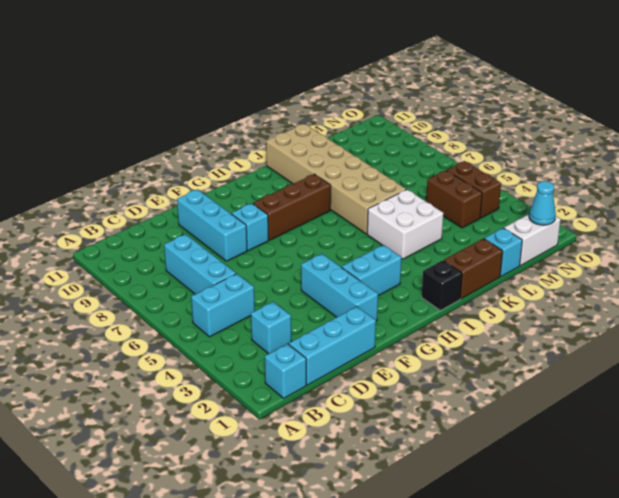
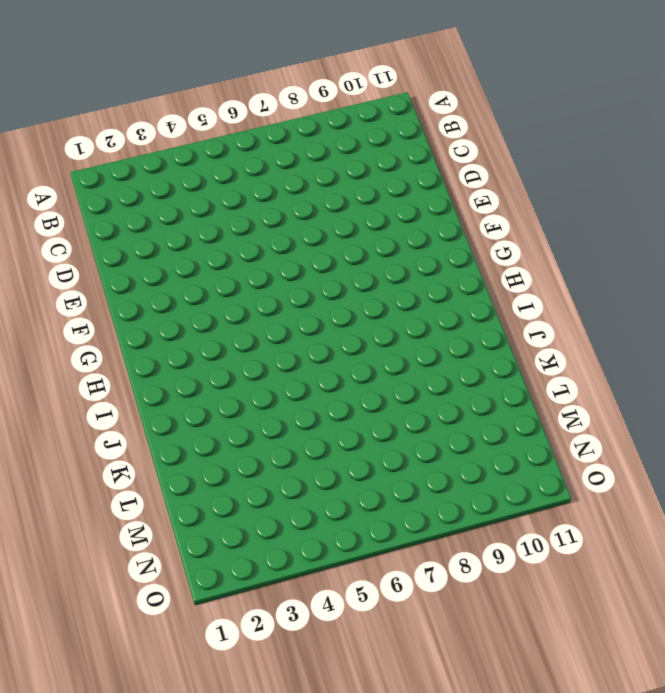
none -> cyan brick B1 level 1
none -> cyan brick B5:C5 level 1
none -> cyan brick C1:E1 level 1

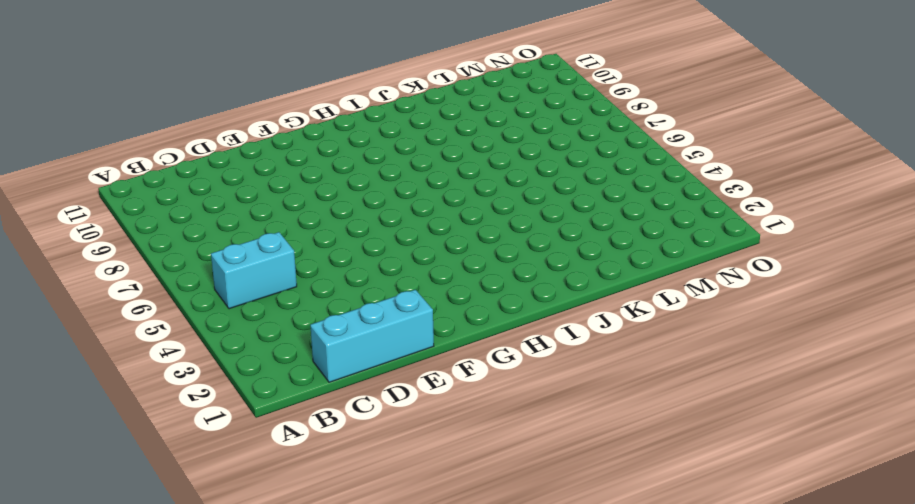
none -> cyan brick B1 level 1
none -> cyan brick C3 level 1
none -> cyan brick C6:C8 level 1

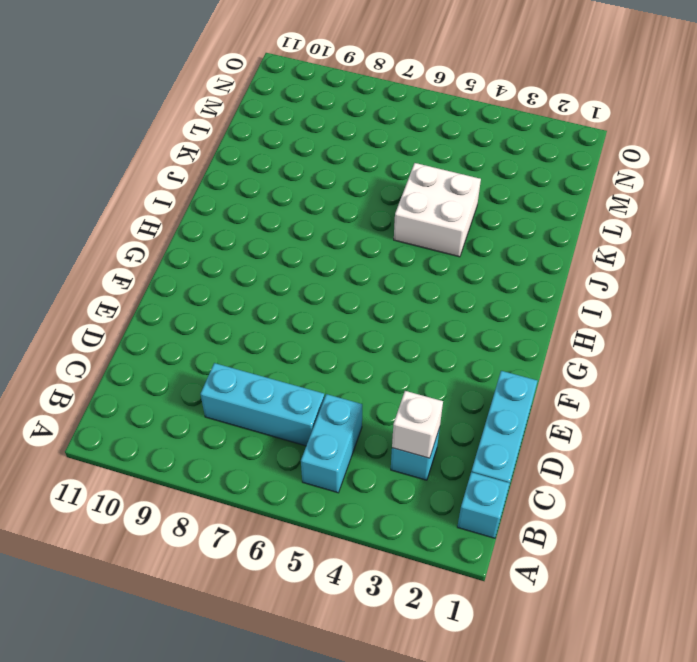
white brick C3 level 2 -> none
none -> cyan brick E8:E10 level 1
none -> cyan brick F2:F4 level 1
none -> cyan brick F8 level 1

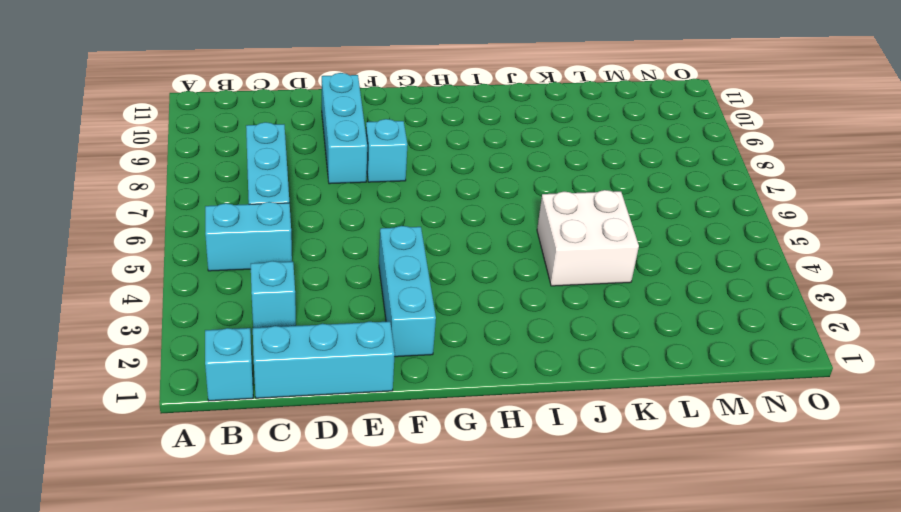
none -> cyan brick G3:H3 level 1
none -> brown brick G8:I8 level 1
none -> black brick I1 level 1

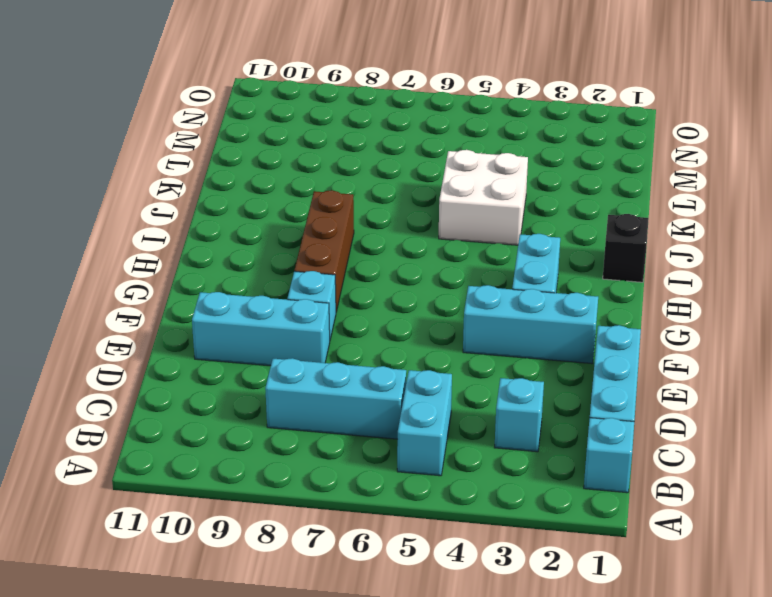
none -> brown brick J1:K1 level 1
none -> tan brick J6:K11 level 1
none -> cyan brick L1 level 1

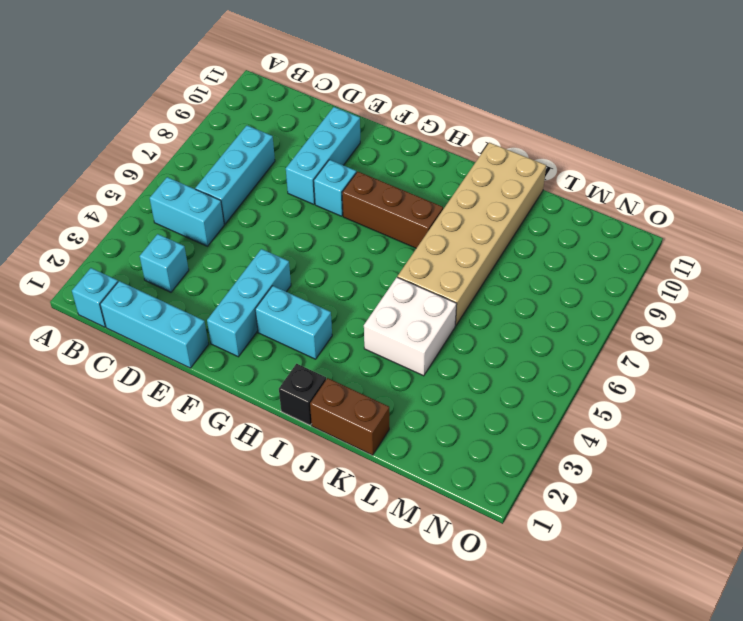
none -> cyan brick L1 level 1
none -> white brick M1:N1 level 1
none -> brown brick M4:M5 level 1

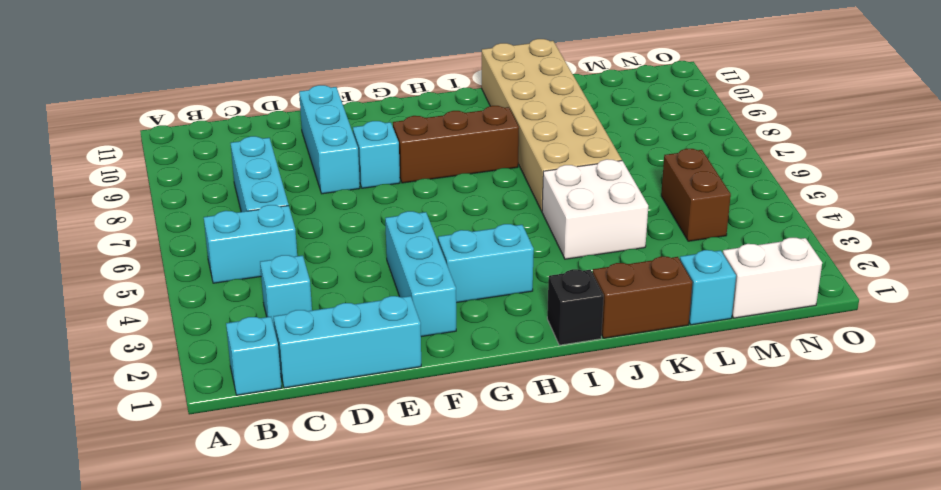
none -> brown brick N4:N5 level 1
none -> cyan cone N1 level 2

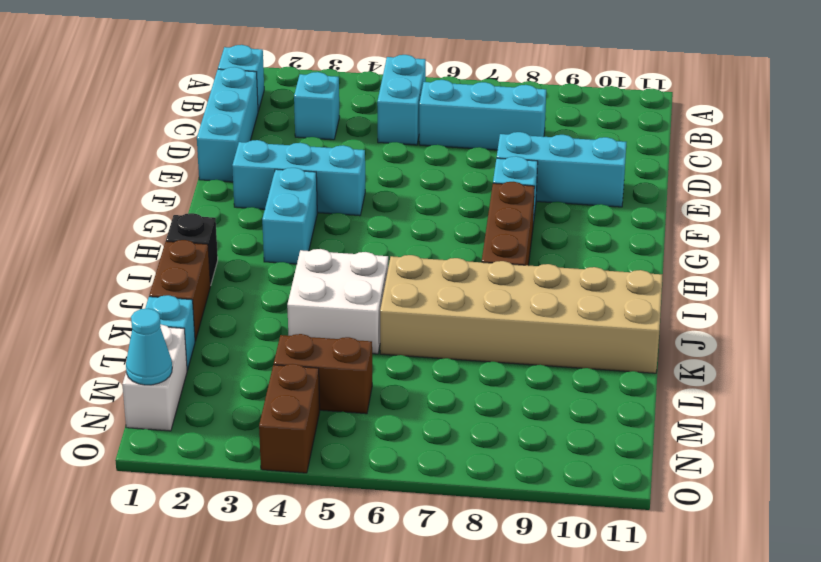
brown brick N4:O4 level 1 -> brown brick N4:N5 level 1

